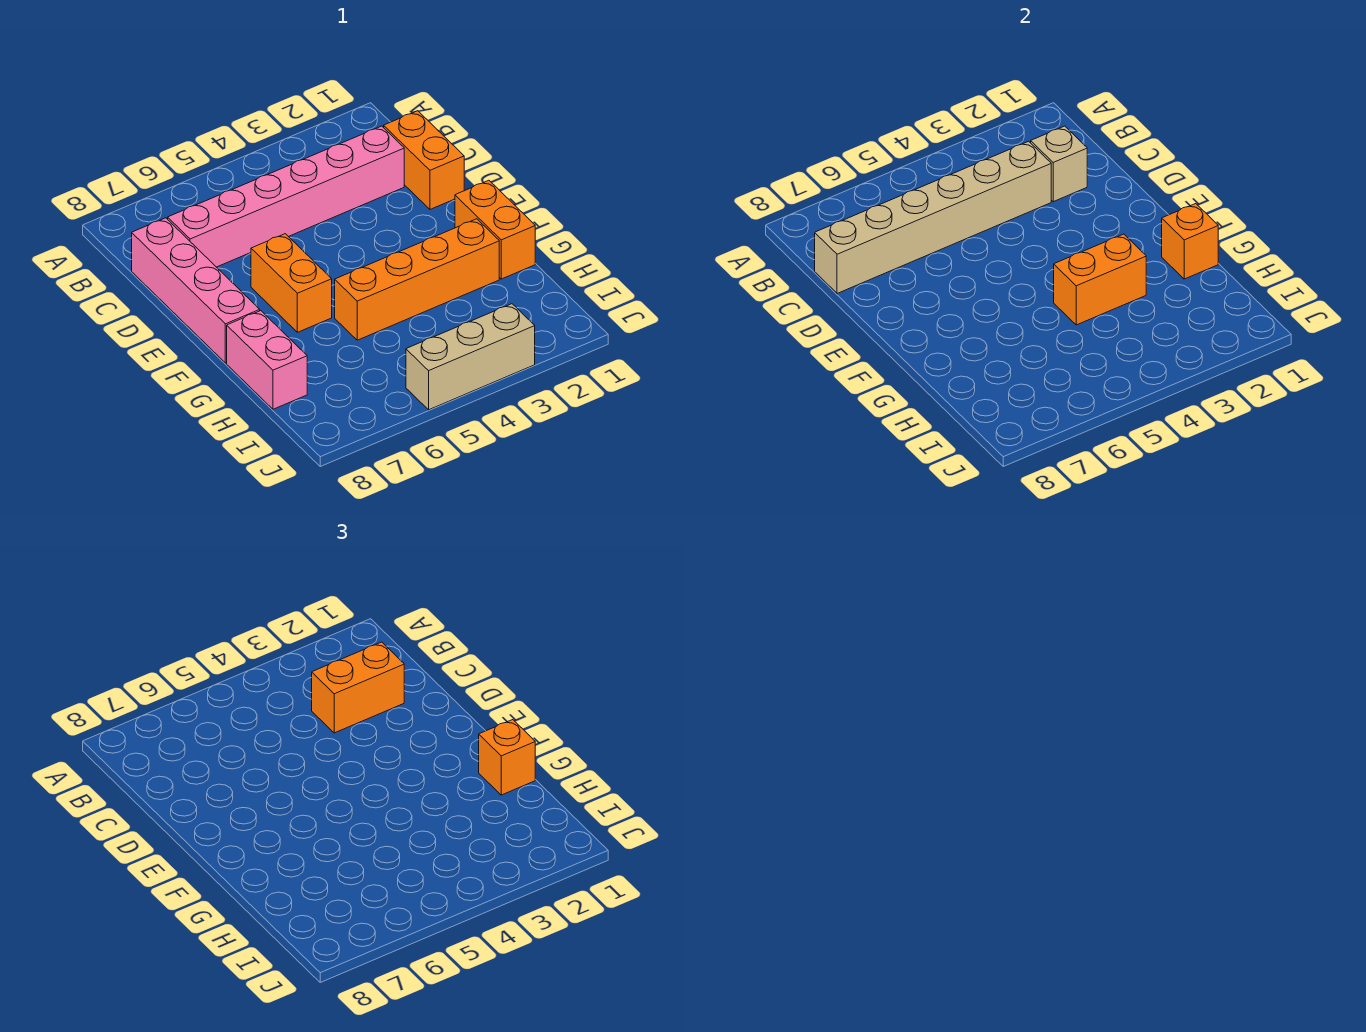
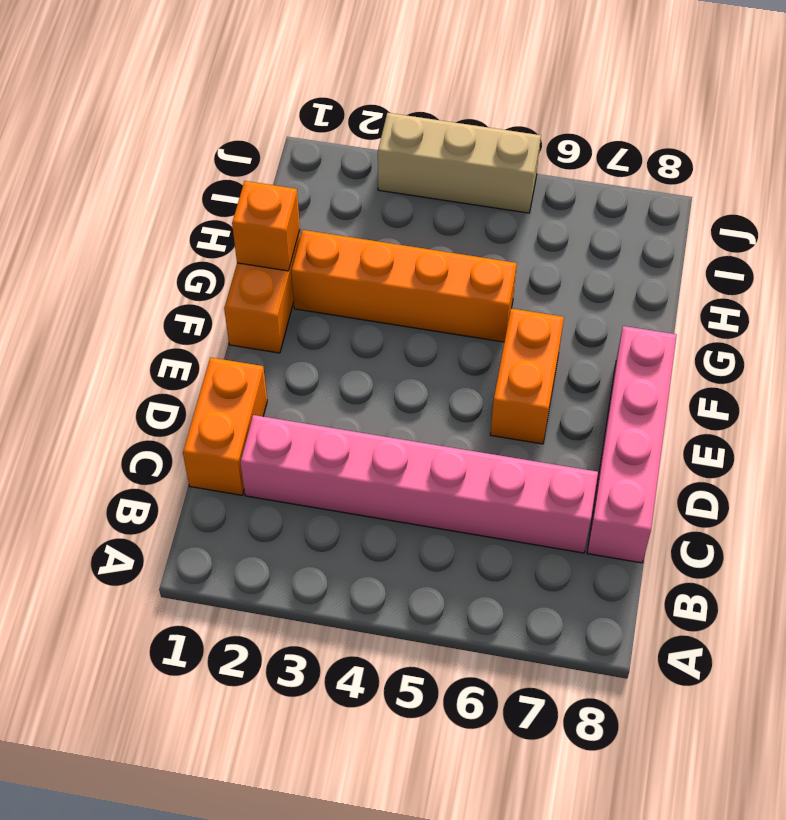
none -> pink brick G8:H8 level 1
none -> tan brick C2 level 2
none -> tan brick C3:C8 level 2

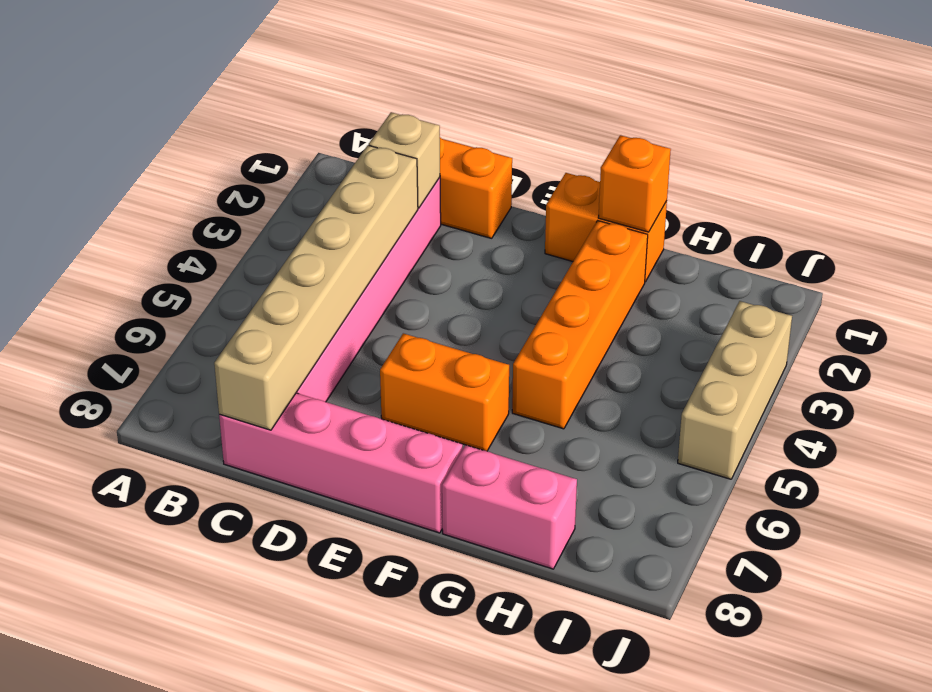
none -> orange brick G3:G4 level 2
none -> orange brick C2:C3 level 3
none -> orange brick G1 level 3

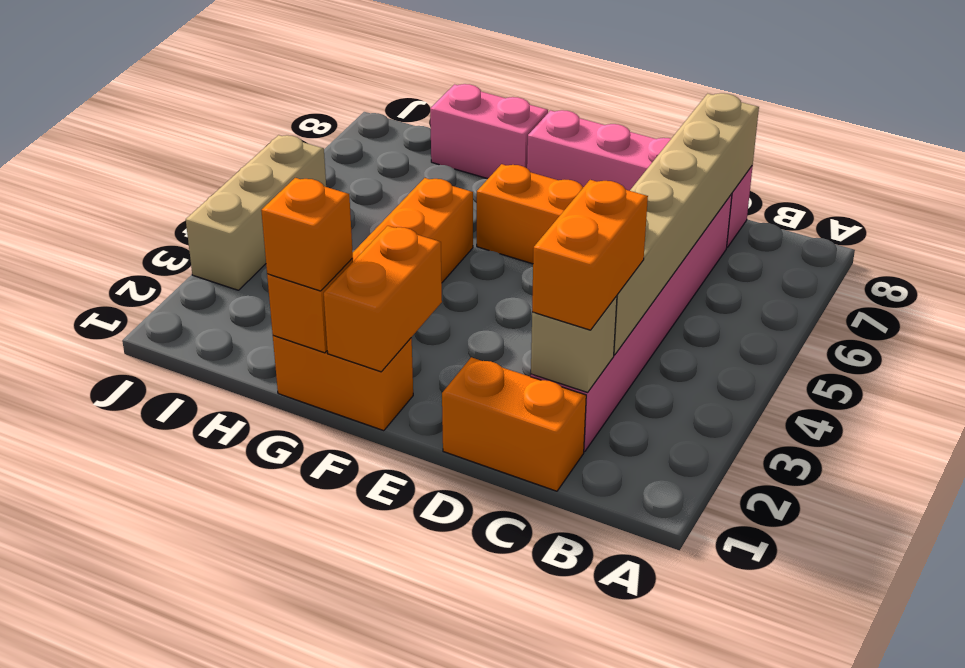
orange brick F1:F2 level 2 -> orange brick G3:G4 level 2

